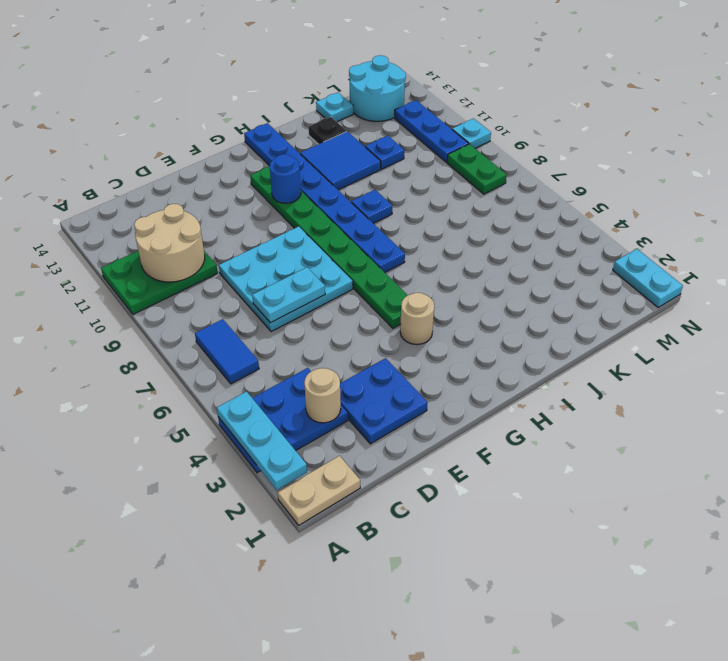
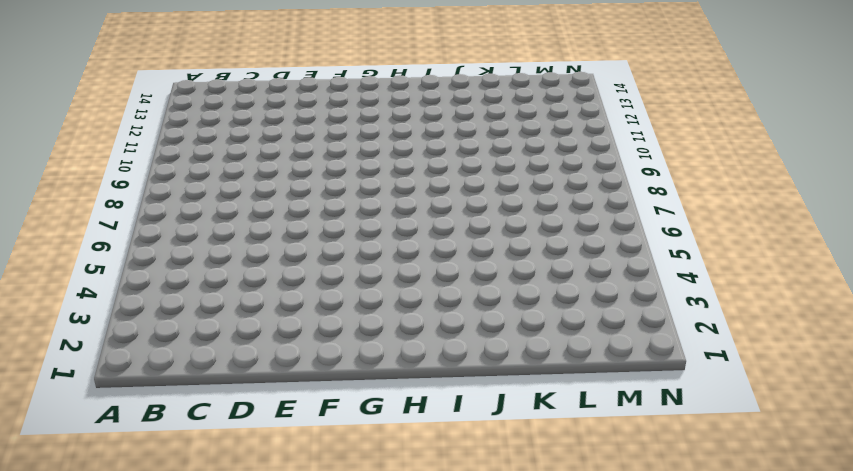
none -> tan plate A1:B1 level 1
none -> blue plate A3:C4 level 1
none -> green plate A10:C11 level 1

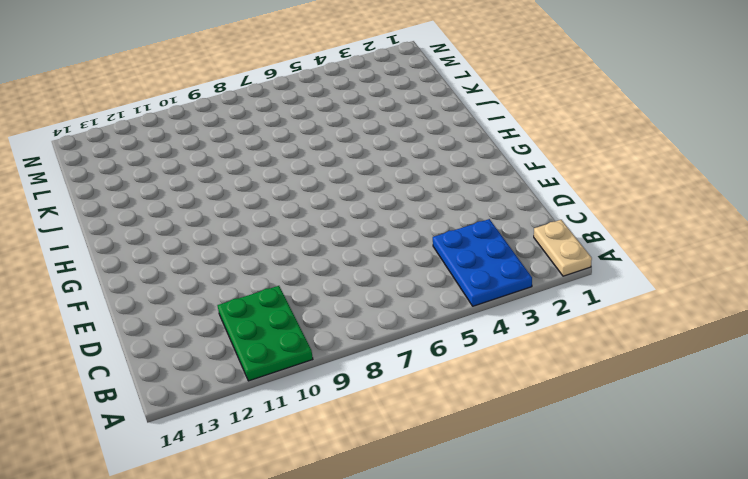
none -> blue tile B6:B7 level 1
none -> blue plate D2:E3 level 1
none -> cyan plate D7:F9 level 1

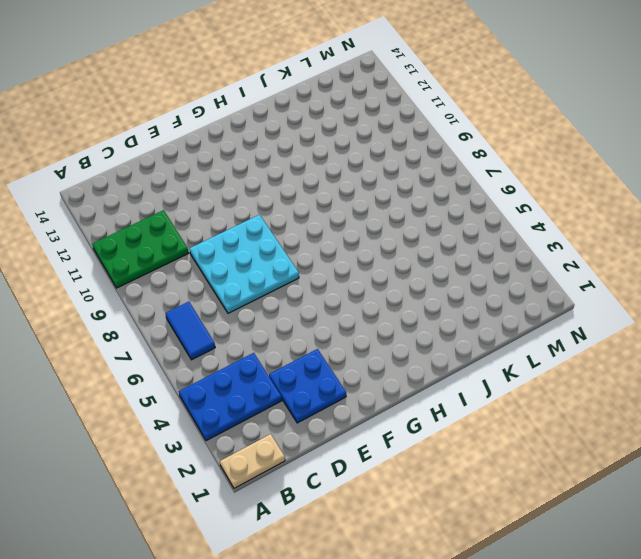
none -> tan round brick G4 level 1
none -> green plate G5:G12 level 1
none -> blue plate H7:H14 level 1

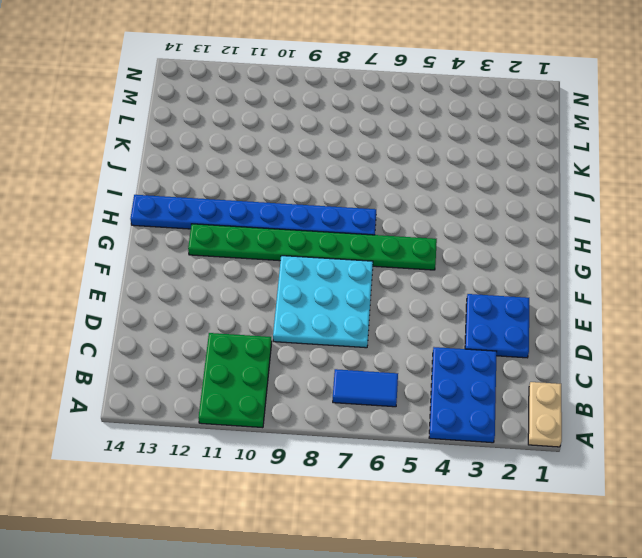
none -> tan round brick G4 level 1
none -> blue plate I9 level 1
none -> blue tile I11:J12 level 1

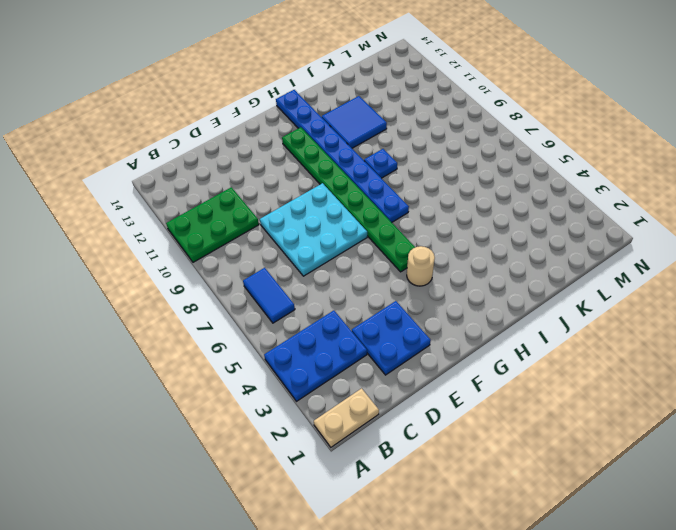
none -> black plate J13 level 1
none -> blue plate K11 level 1
none -> cyan plate K14 level 1

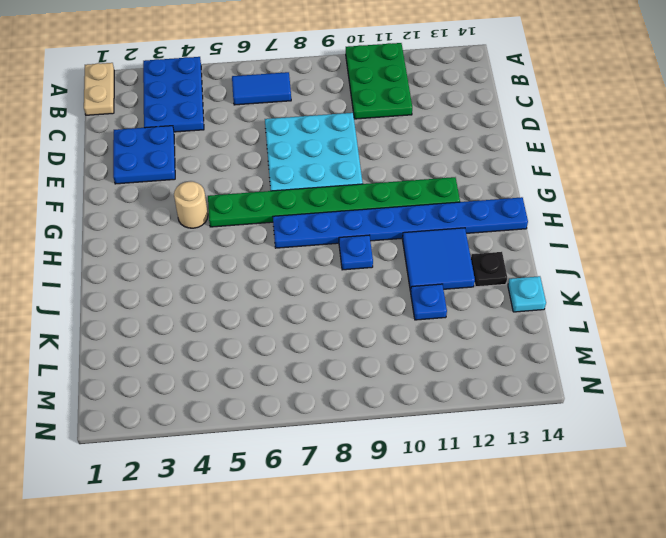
none -> cyan round brick L13:M14 level 1
none -> green plate M8:M9 level 1
none -> blue plate M10:M12 level 1

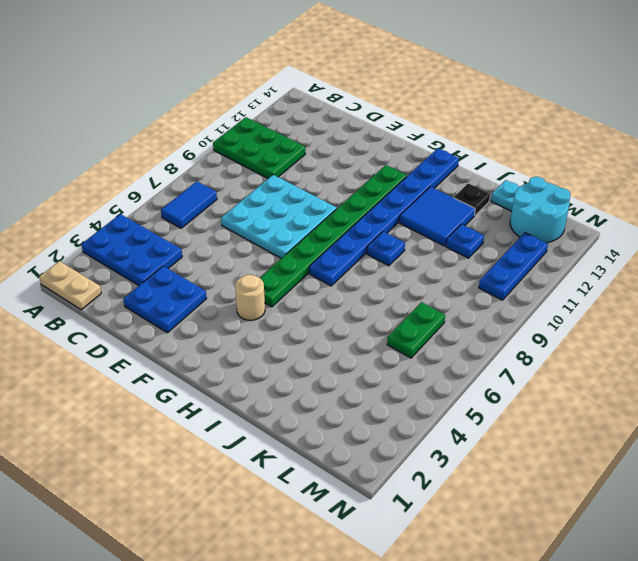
green plate L6:L7 level 1 -> green plate M8:M9 level 1
none -> cyan plate N1:N2 level 1
none -> cyan plate N10 level 1
none -> cyan plate A2:A4 level 2

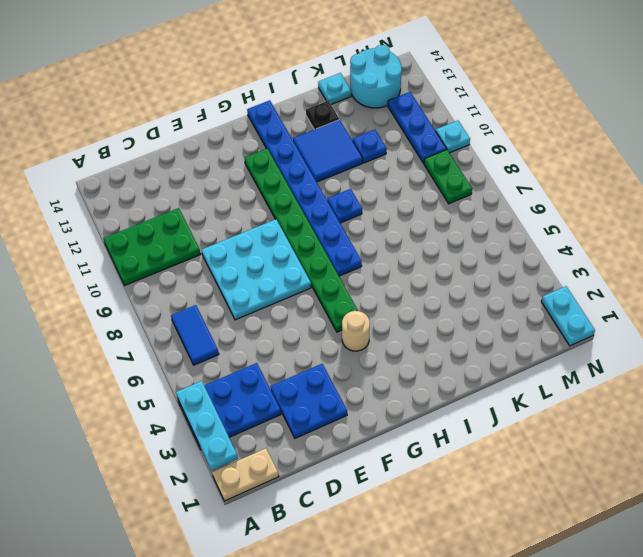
none -> tan round brick B10:C11 level 2
none -> tan round brick C3 level 2
none -> cyan plate D7:E7 level 2

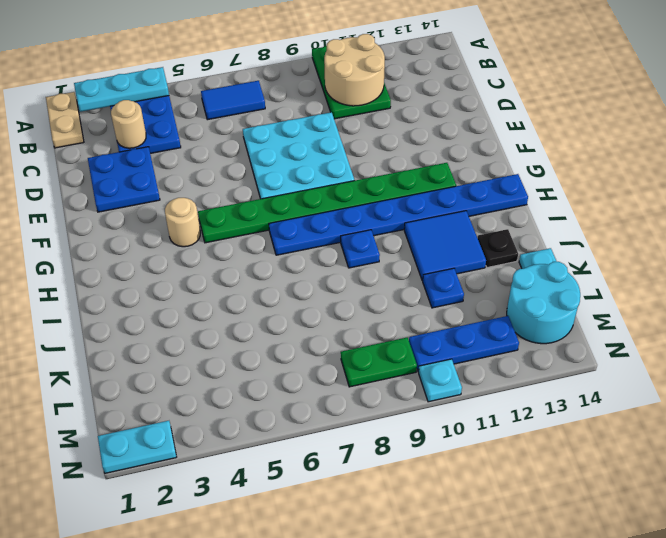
none -> cyan plate D7:E7 level 2
none -> blue round brick G11 level 2

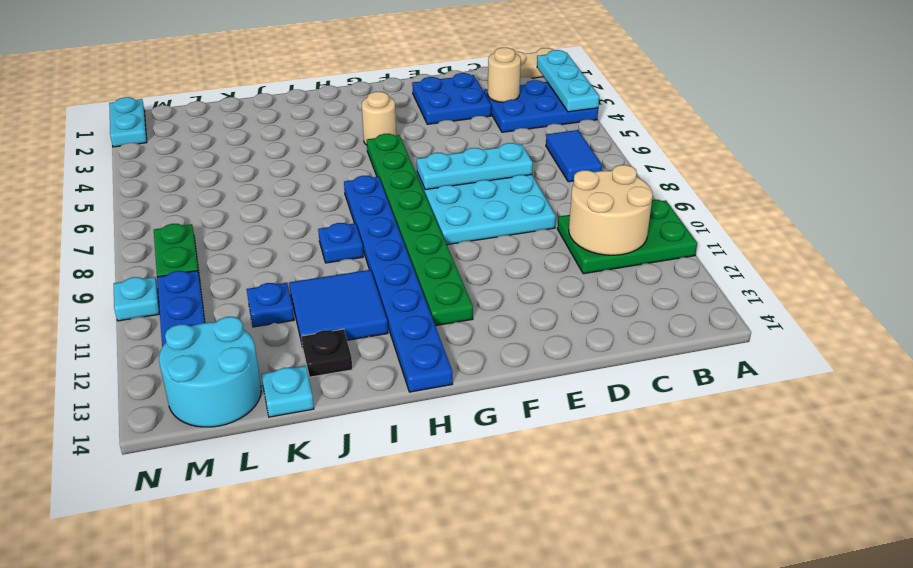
cyan plate D7:F7 level 2 -> cyan plate D7:E7 level 2
none -> blue round brick G11 level 2

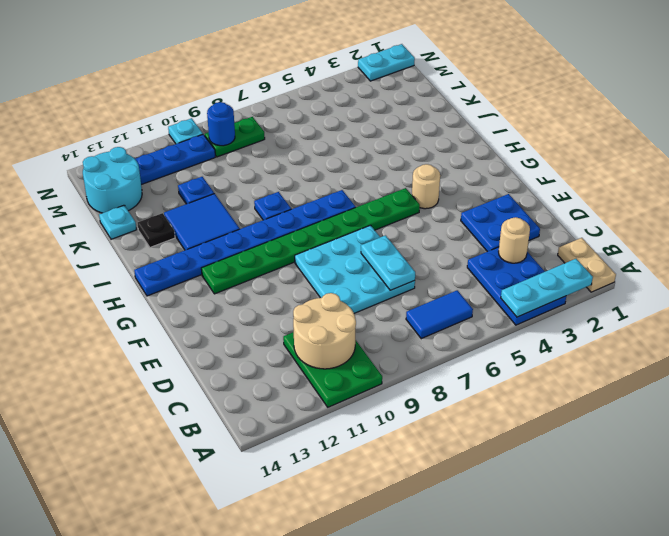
blue round brick M9 level 2 -> blue round brick G11 level 2

